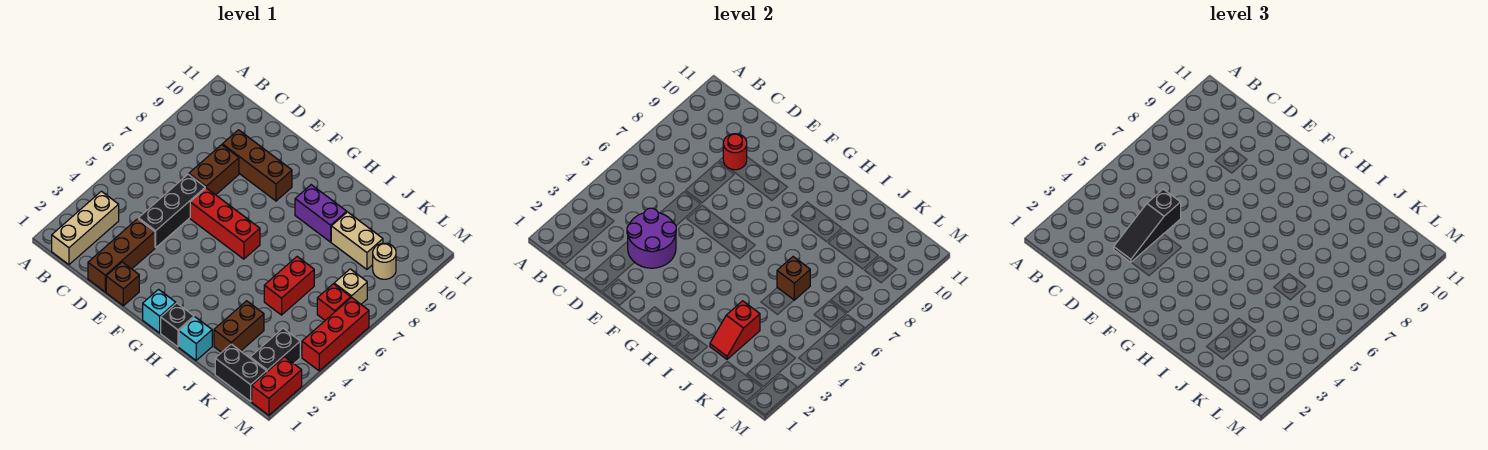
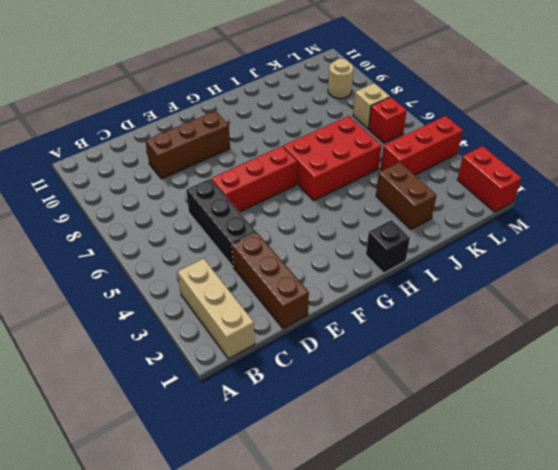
red brick H5:J6 level 1 -> red brick J5:J6 level 1
red brick K4:M4 level 1 -> red brick M4:M6 level 1
none -> brown brick D7:D8 level 1
none -> brown brick E1 level 1
none -> cyan brick G1 level 1

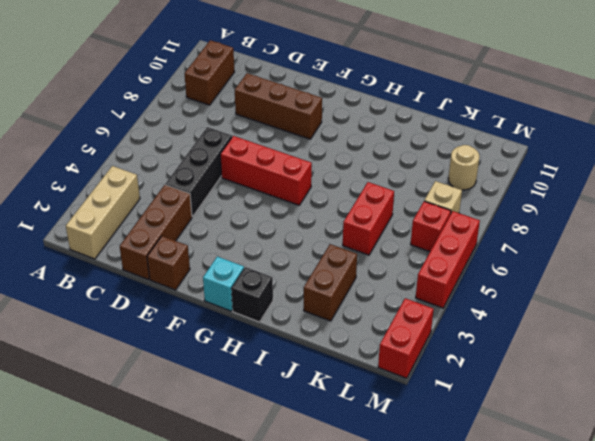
brown brick B9:B10 level 1 -> brown brick D7:D8 level 1
none -> purple brick H9:I9 level 1
none -> cyan brick I1 level 1
none -> tan brick J9:K9 level 1

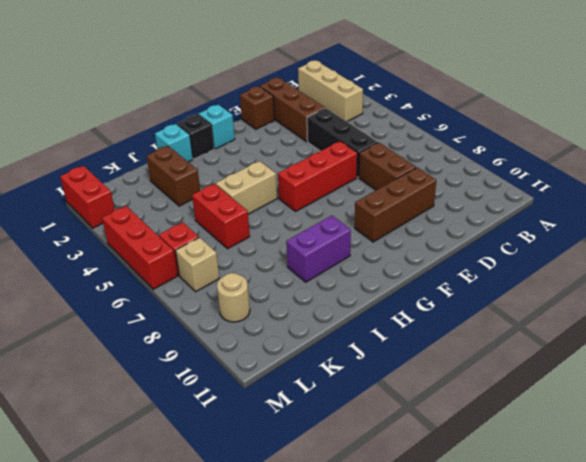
tan brick H5:I5 level 1 -> tan brick J9:K9 level 1
none -> black brick K1:L1 level 1
none -> black brick L2:L3 level 1
none -> purple round brick D3:E4 level 2

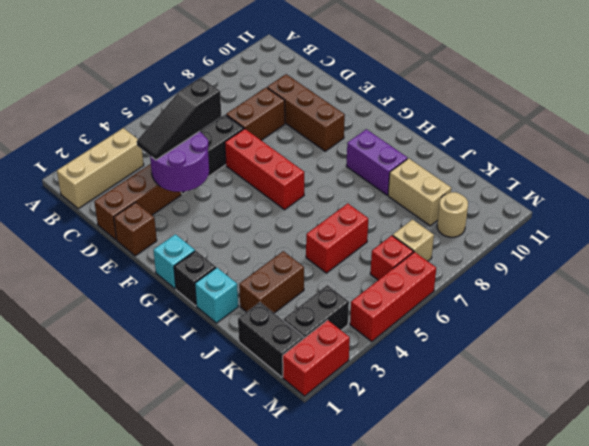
none -> red round brick D9 level 2
none -> red slope J2:J3 level 2 top 3
none -> brown brick J6 level 2

